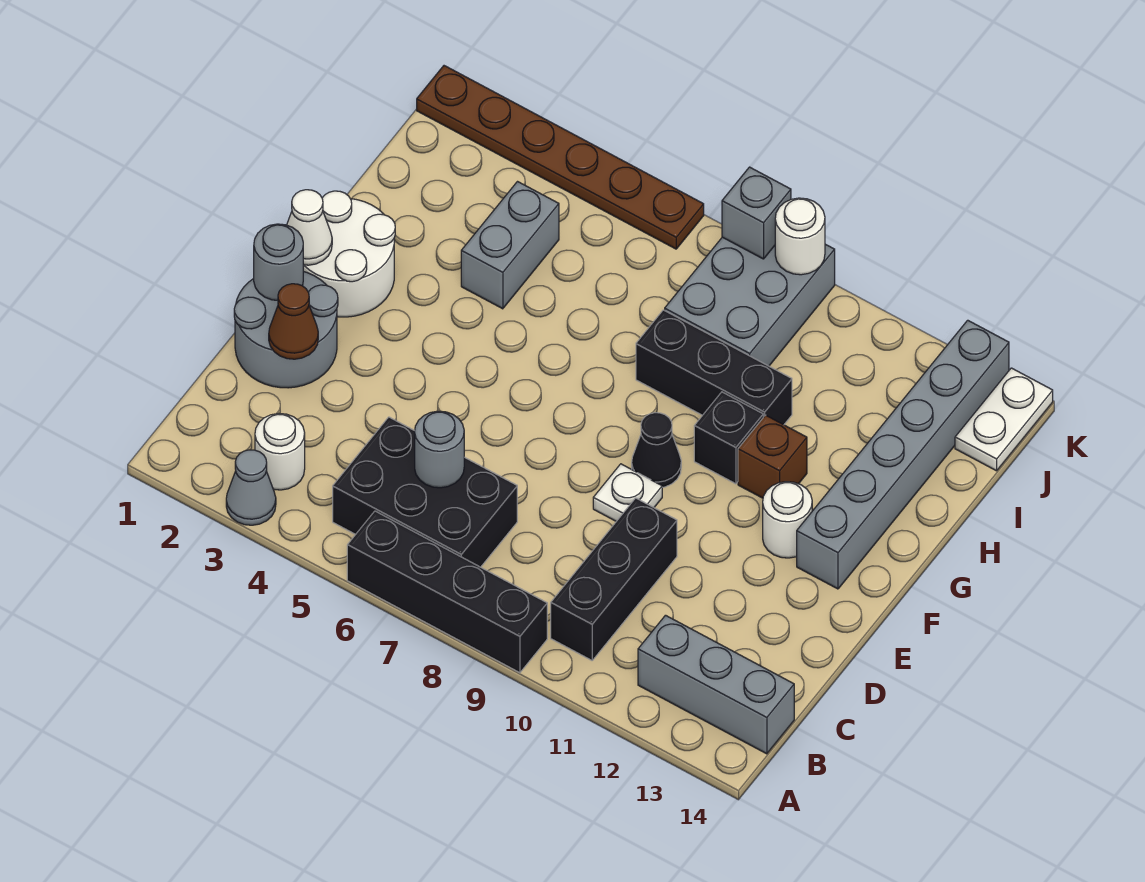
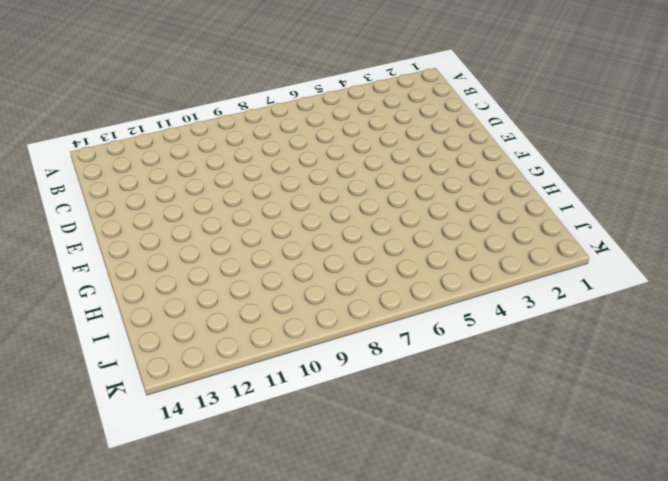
none -> grey cone A3 level 1
none -> black brick A6:A9 level 1
none -> white round brick B3 level 1

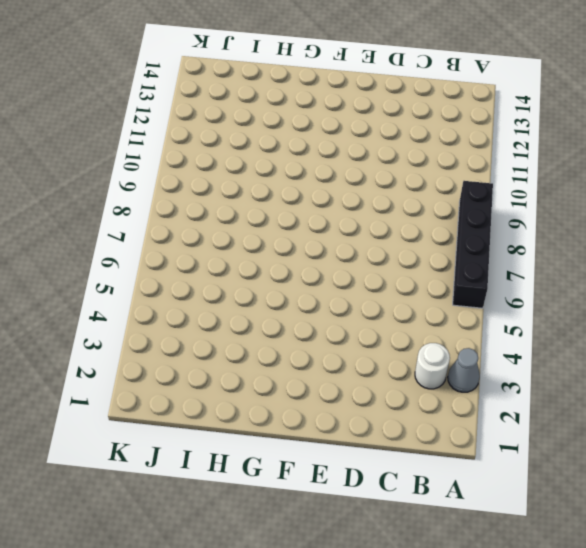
none -> black brick B5:C7 level 1
none -> black brick B10:D10 level 1
none -> grey brick B12:B14 level 1

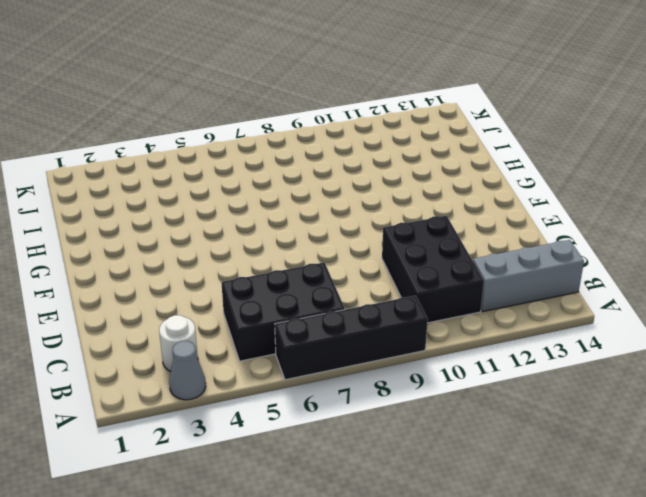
black brick B10:D11 level 1 -> black brick B10:D10 level 1
none -> grey round brick D1:E2 level 1
none -> white plate E9 level 1
none -> white round brick F1:G2 level 1

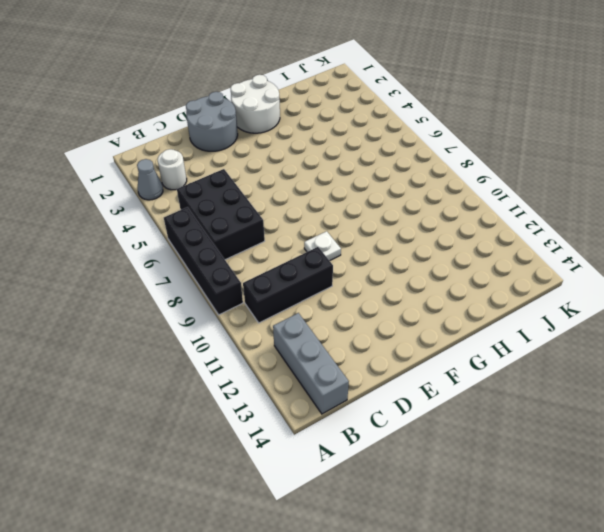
none -> black cone F9 level 1
none -> white round brick F12 level 1
none -> grey brick F13:K13 level 1

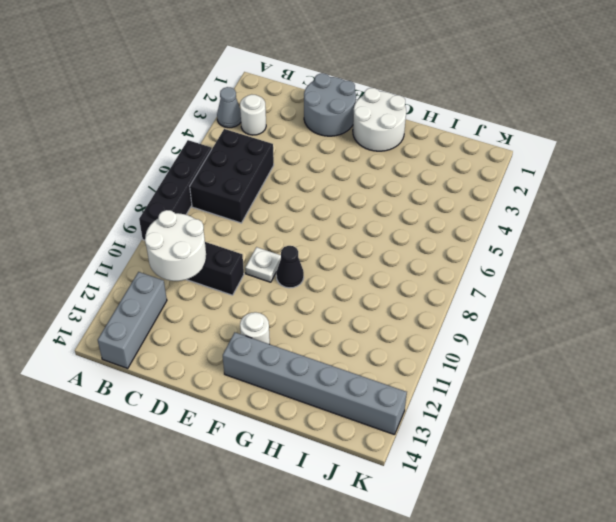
white round brick B10:C11 level 2 -> none
none -> black brick G10 level 1
none -> brown brick G11 level 1
none -> grey brick H4:I4 level 1

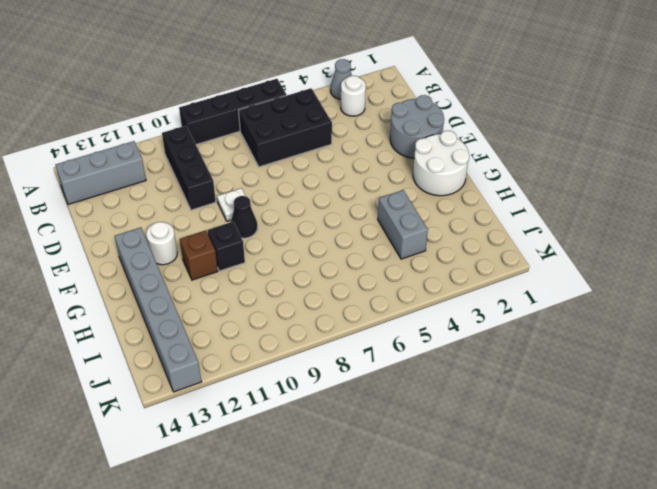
none -> black brick H8:H10 level 1
none -> grey brick I8:K9 level 1
none -> white plate J14:K14 level 1

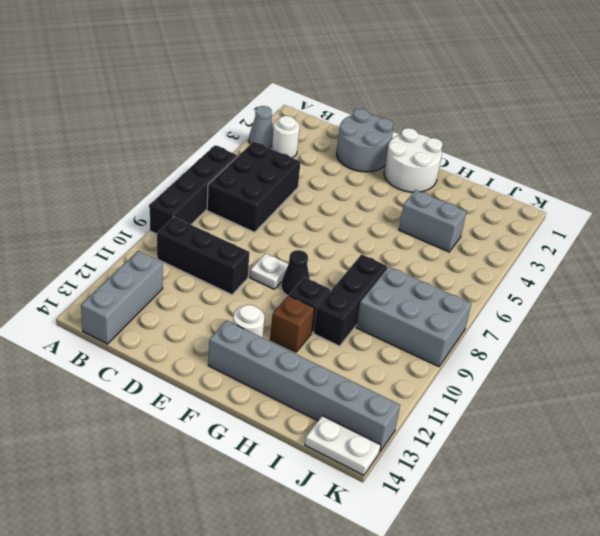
none -> brown plate K1:K6 level 1
none -> grey round brick C6 level 2
none -> brown cone D2 level 2

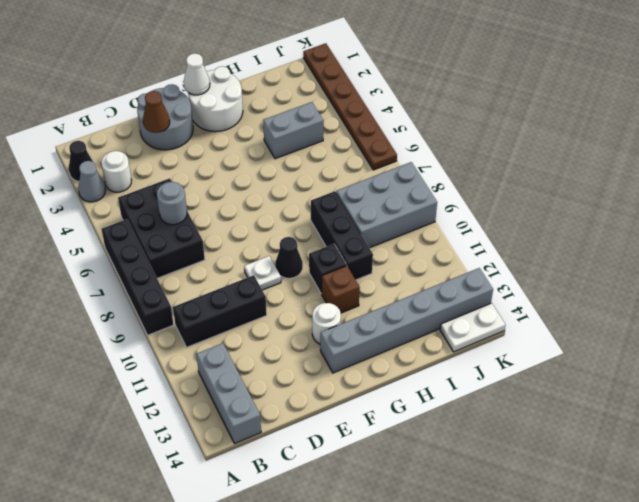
black cone A2 level 1 -> none
none -> grey round brick E1 level 2
none -> grey brick K8 level 2
none -> white round brick K9 level 2

